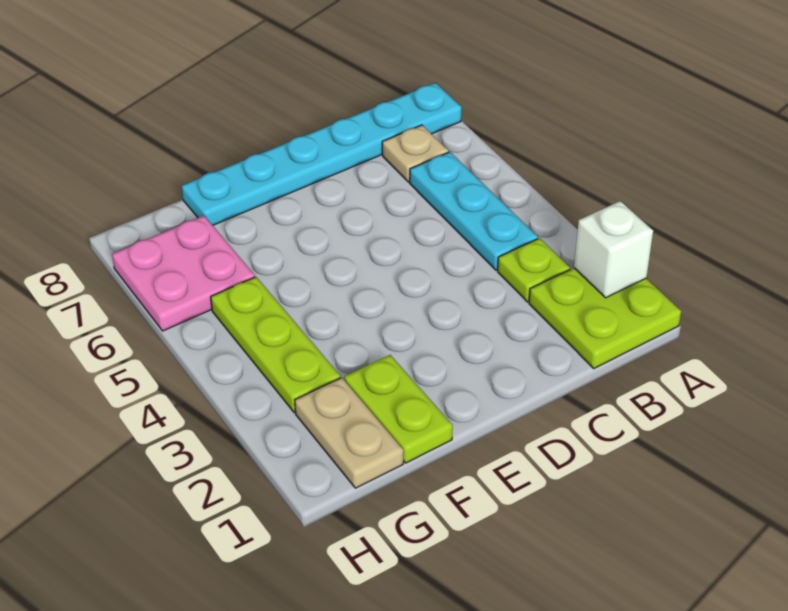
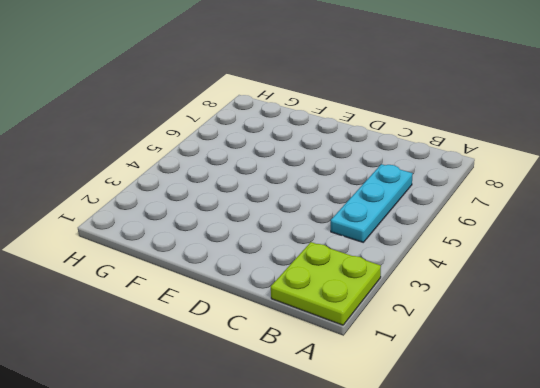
none -> cyan plate A8:F8 level 1
none -> lime plate B3 level 1

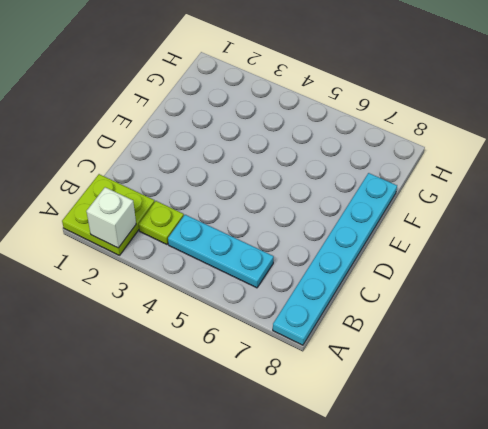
none -> tan plate B7 level 1
none -> lime plate F1:F2 level 1

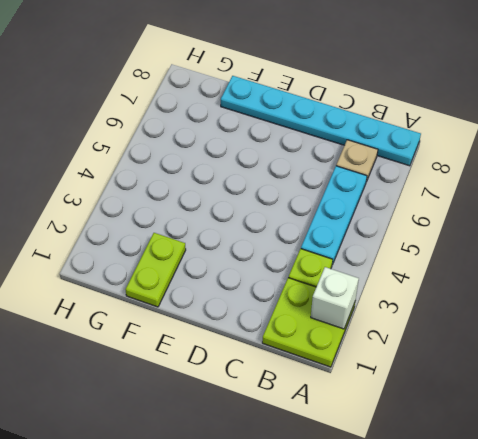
none -> tan plate G1:G2 level 1
none -> lime plate G3:G5 level 1

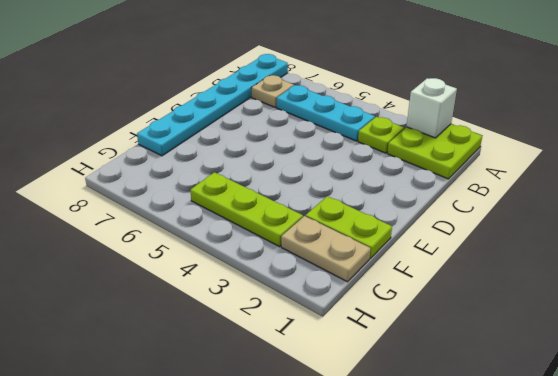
none -> pink plate G6:H7 level 1

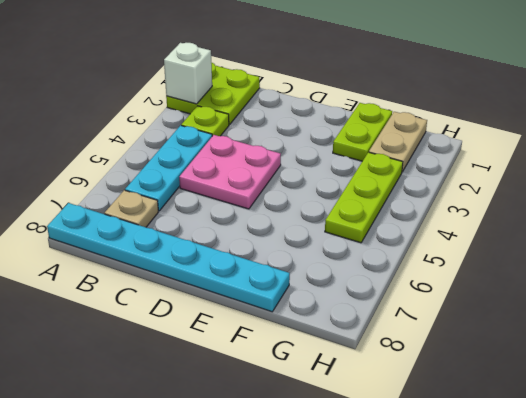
pink plate C4:D5 level 1 -> pink plate G6:H7 level 1

